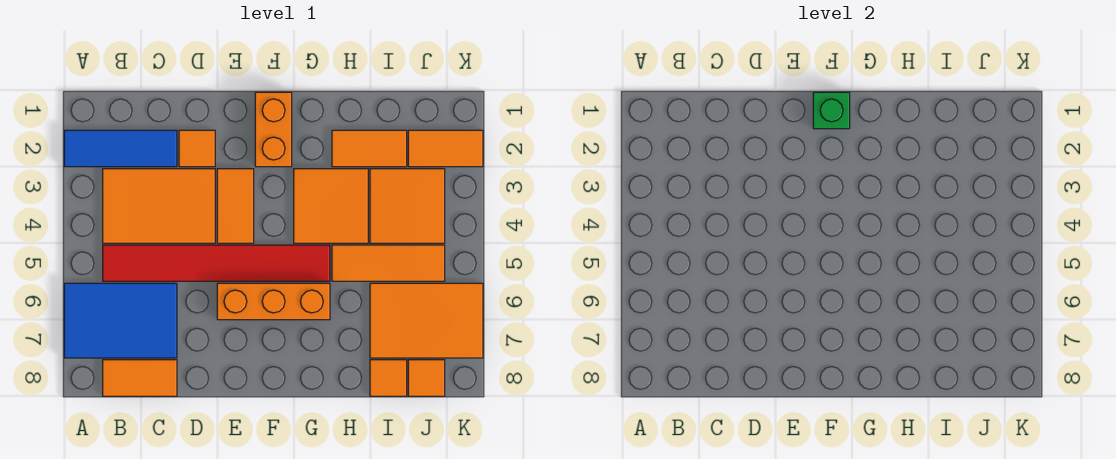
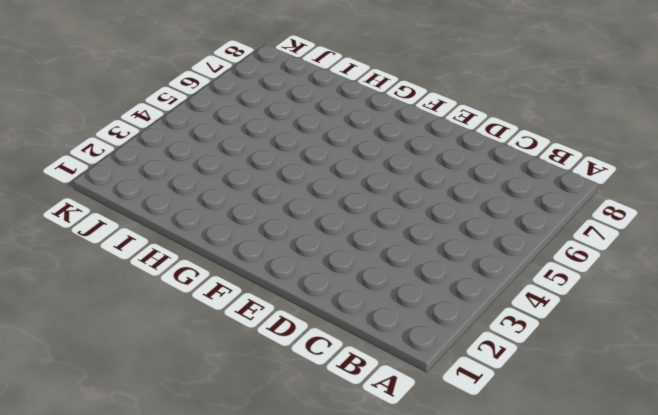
none -> blue tile A2:C2 level 1
none -> blue tile A6:C7 level 1
none -> orange tile B3:D4 level 1

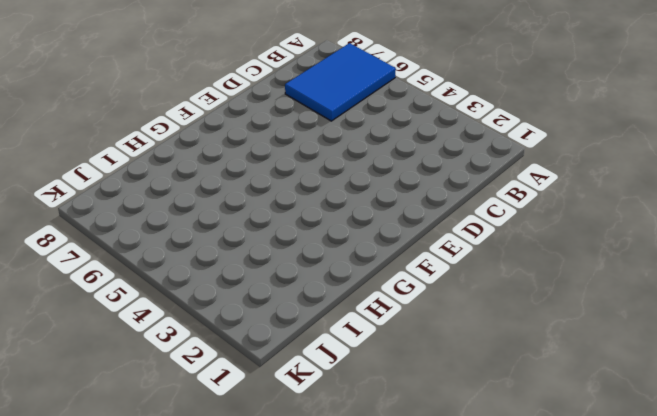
none -> blue tile A2:C2 level 1
none -> orange tile B3:D4 level 1
none -> red tile B5:G5 level 1

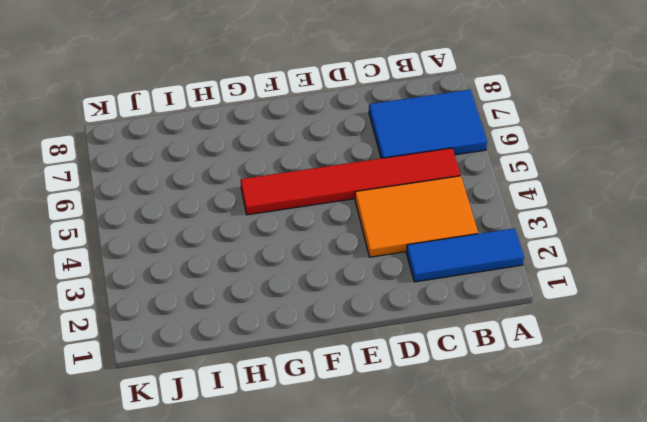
none -> orange tile B8:C8 level 1
none -> orange tile D2 level 1
none -> orange tile E3:E4 level 1

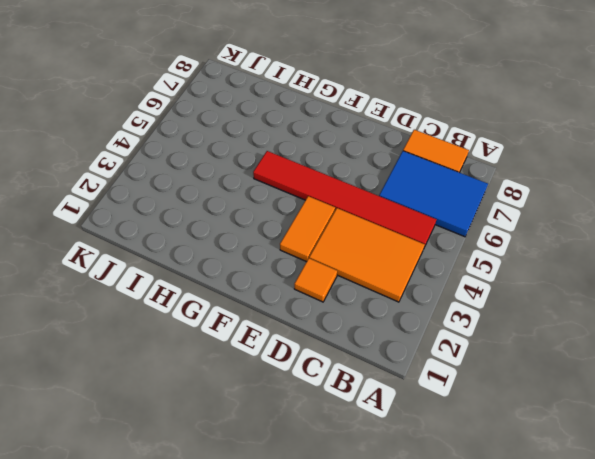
none -> blue tile A2:C2 level 1
none -> orange brick E6:G6 level 1
none -> orange brick F1:F2 level 1

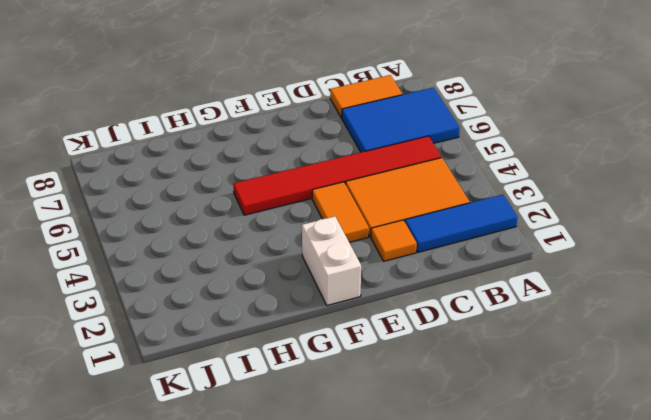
white brick F1:F2 level 1 -> orange brick F1:F2 level 1
none -> orange brick E6:G6 level 1
none -> orange tile G3:H4 level 1
none -> orange tile H2:I2 level 1

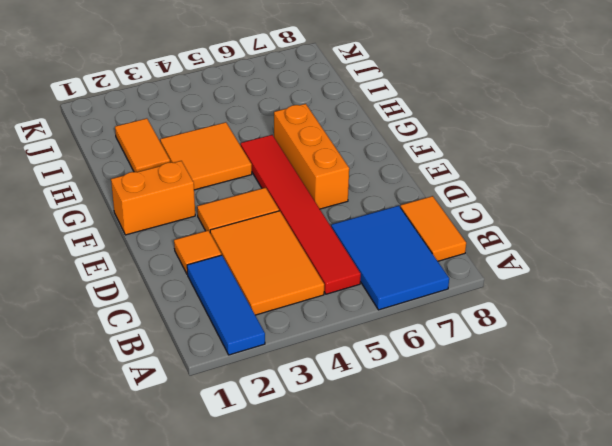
none -> orange tile H5:J5 level 1
none -> orange tile I3:J4 level 1
none -> orange tile I6:K7 level 1

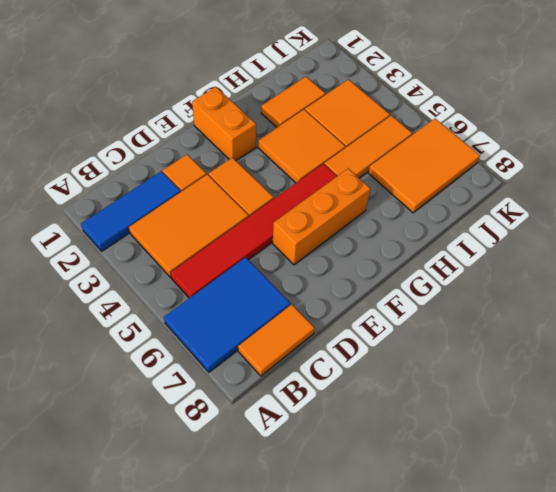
none -> orange tile I8 level 1
none -> orange tile J2:K2 level 1
none -> orange tile J8 level 1

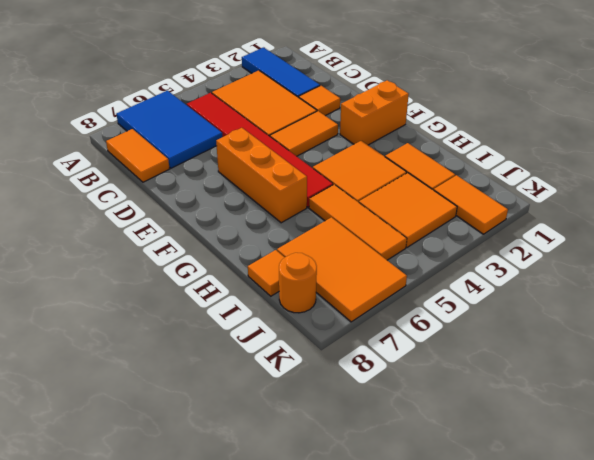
orange round brick J8 level 1 -> orange tile J8 level 1
none -> green brick F1 level 2

